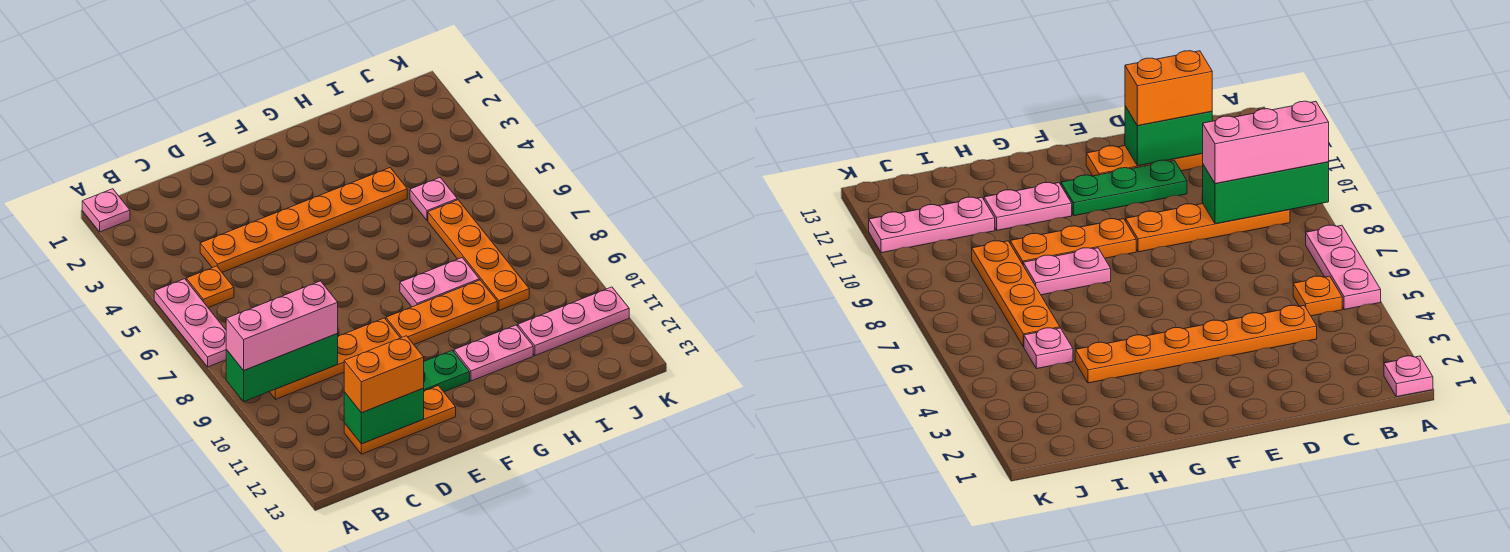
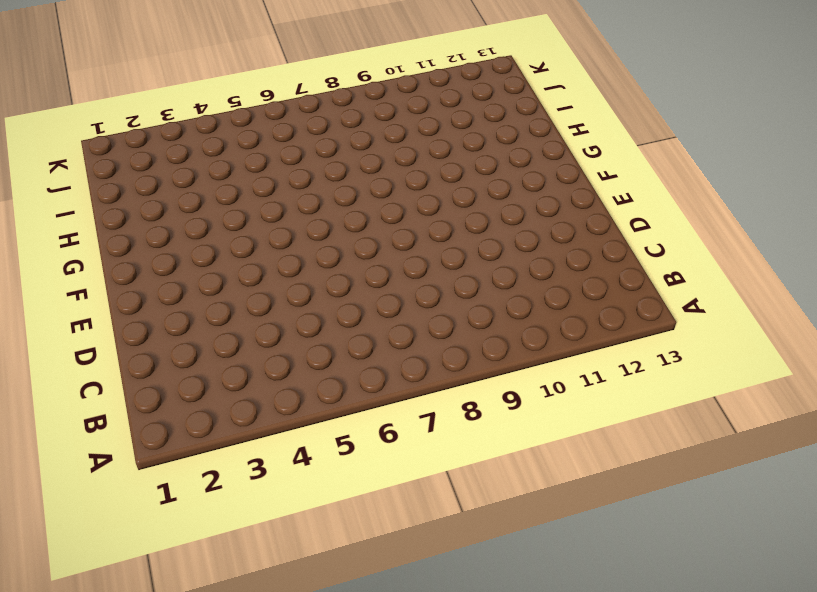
none -> pink plate A1 level 1
none -> pink plate A5:A7 level 1
none -> orange plate B5 level 1

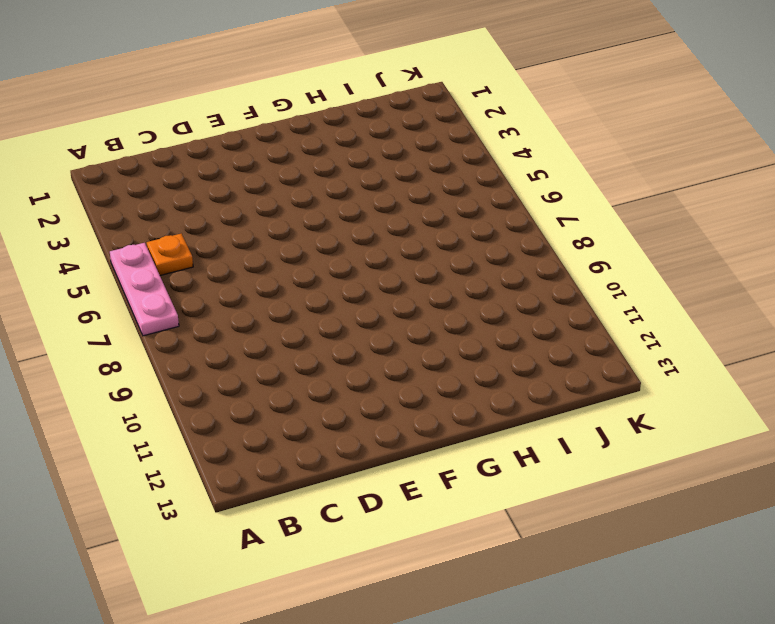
none -> pink plate A1 level 1
none -> orange plate B9:E9 level 1
none -> orange plate C4:H4 level 1

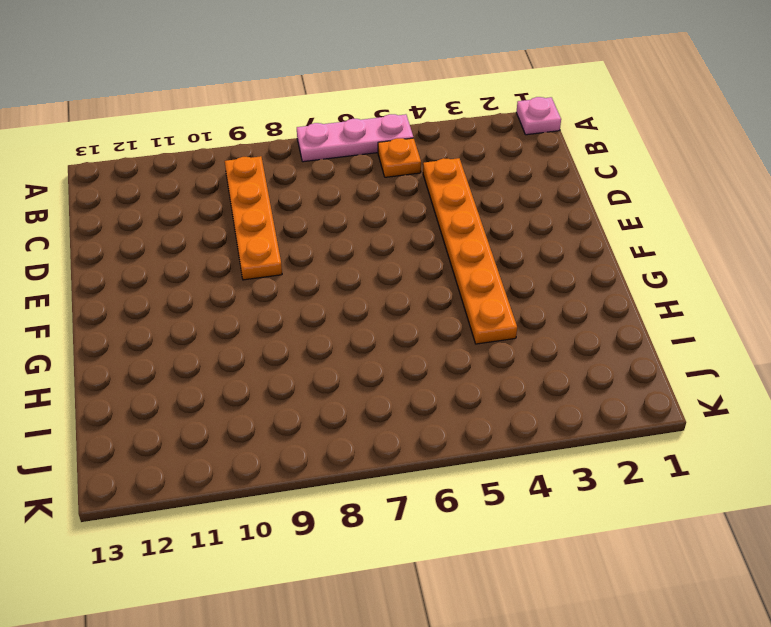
none -> orange plate C12:E12 level 1
none -> green plate D11:F11 level 1
none -> orange plate F9:H9 level 1

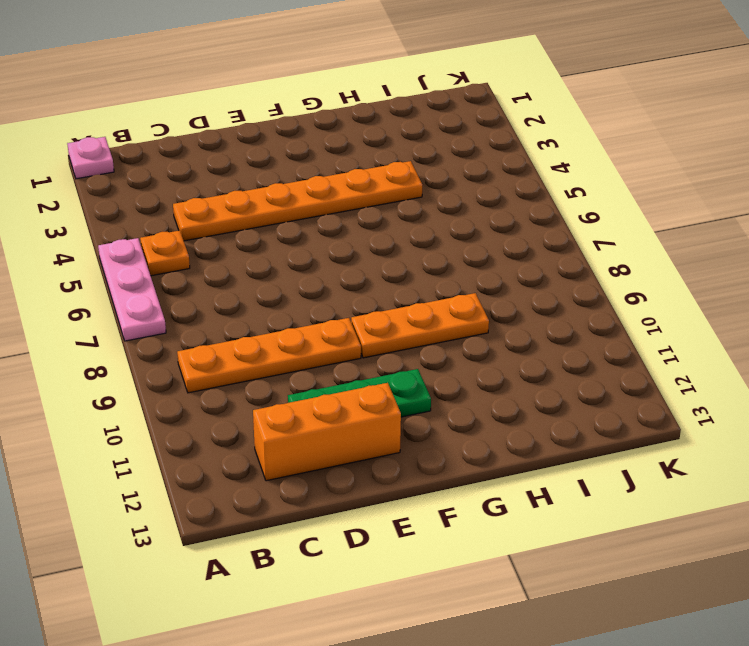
orange brick C12:E12 level 1 -> orange plate C12:E12 level 1
none -> pink plate G8:H8 level 1
none -> pink plate G11:H11 level 1
none -> pink plate I5 level 1

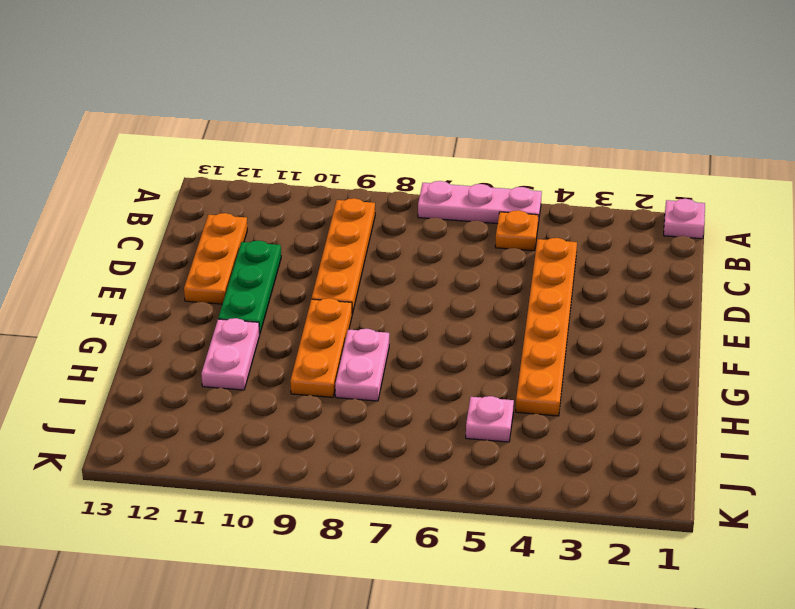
none -> orange plate I6:I9 level 1
none -> pink plate I11:K11 level 1
none -> green brick A9:C9 level 2

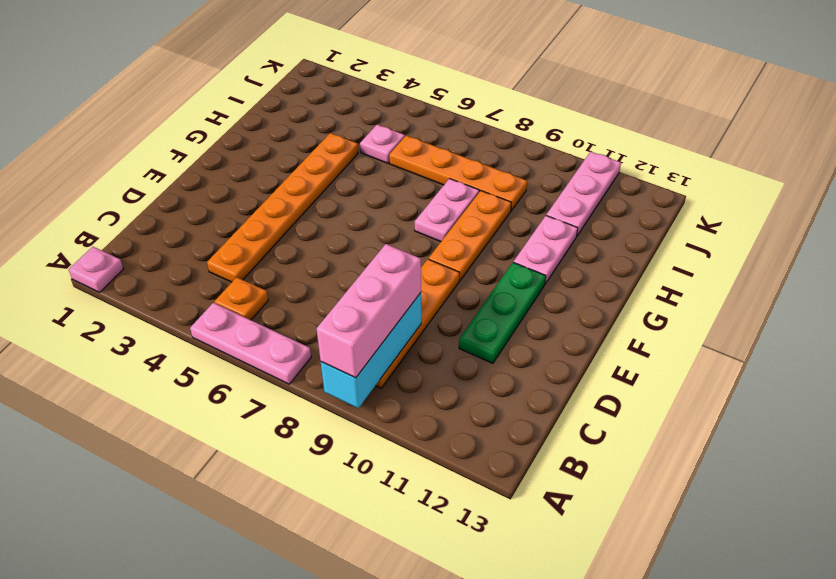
cyan brick A9:C9 level 2 -> green brick A9:C9 level 2
none -> orange plate C12:E12 level 1
none -> green brick C12:D12 level 2
none -> orange brick C12:D12 level 3

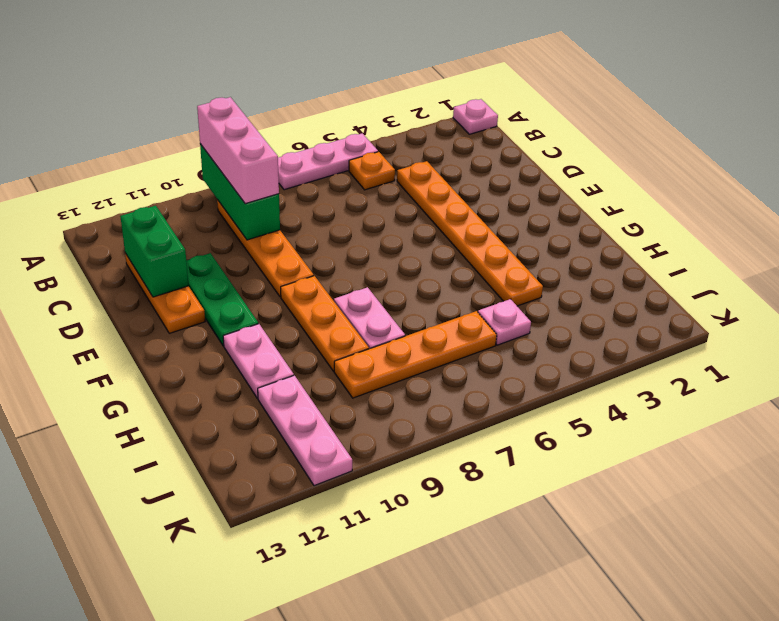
none -> orange brick C12:D12 level 3

